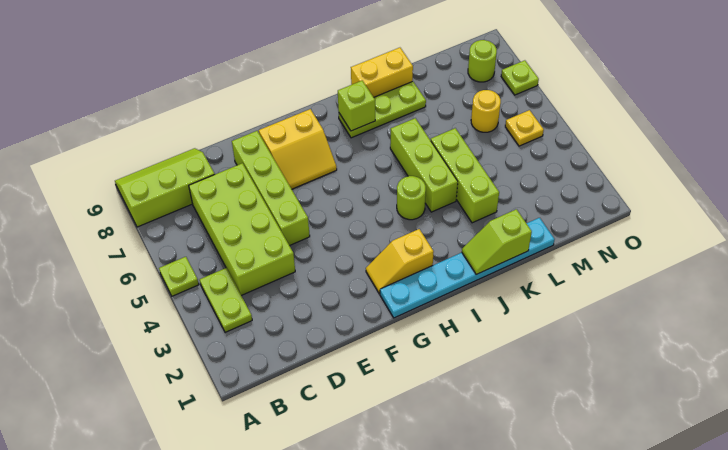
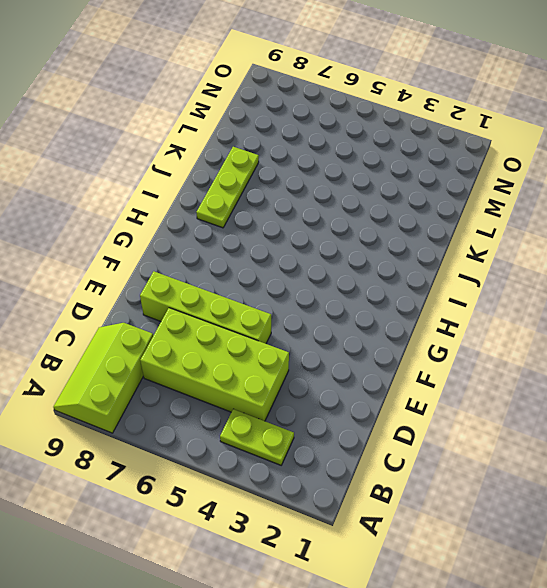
none -> lime plate A5 level 1
none -> yellow slope F7:G8 level 1 top 8
none -> cyan plate G1:L1 level 1

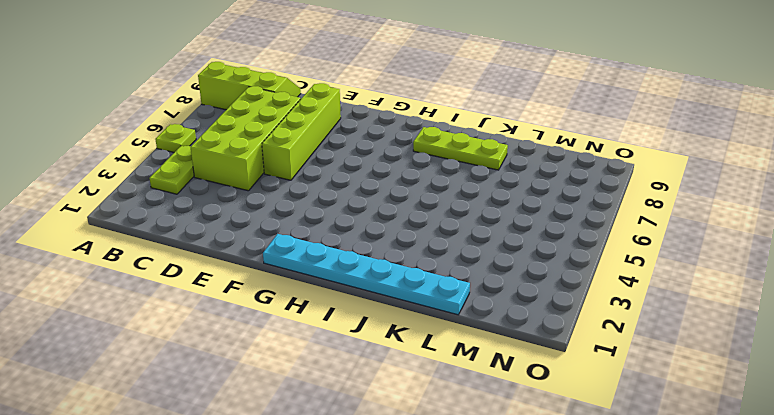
none -> yellow slope F7:G8 level 1 top 8
none -> yellow slope G2:H2 level 1 top H
none -> lime round brick I4 level 1

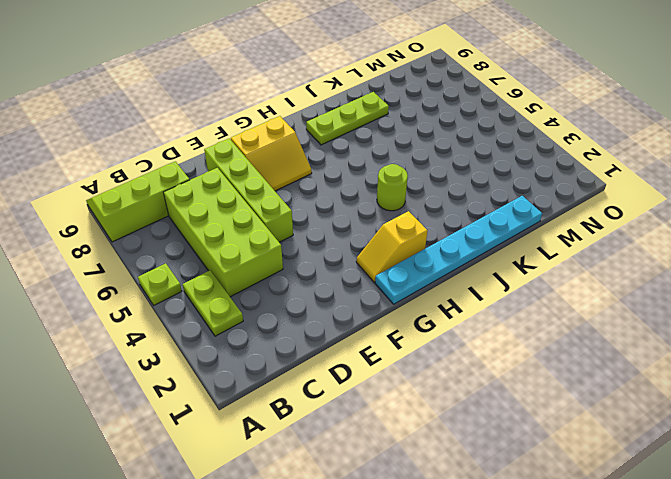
none -> lime brick J4:J6 level 1
none -> yellow brick J9:K9 level 1
none -> lime brick K3:K5 level 1

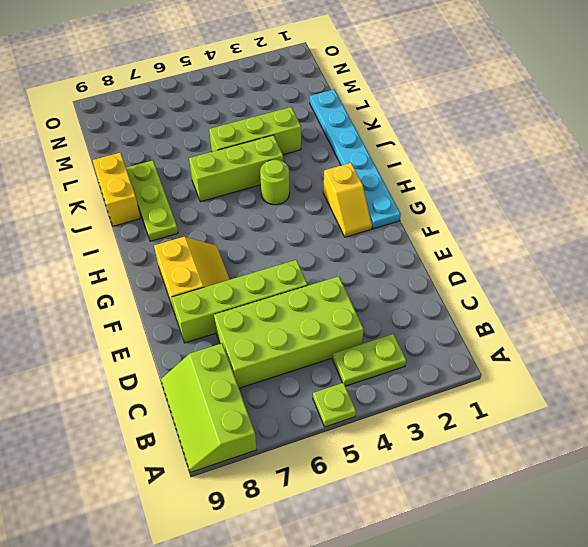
none -> yellow round brick M6 level 1
none -> yellow plate N5 level 1
none -> lime round brick N8 level 1

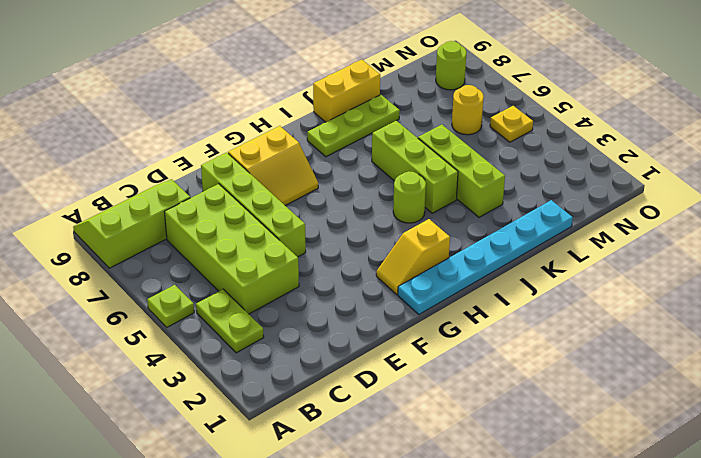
none -> lime plate O7 level 1
none -> lime brick I8 level 2
none -> lime slope J1:K1 level 2 top K

